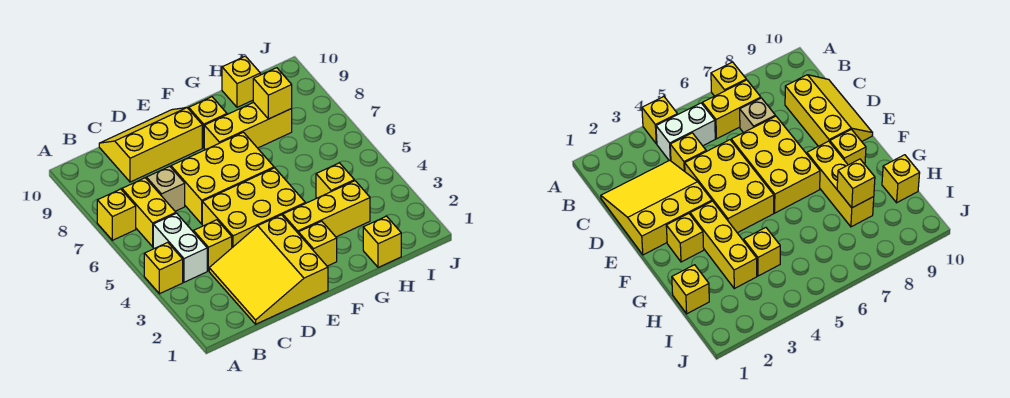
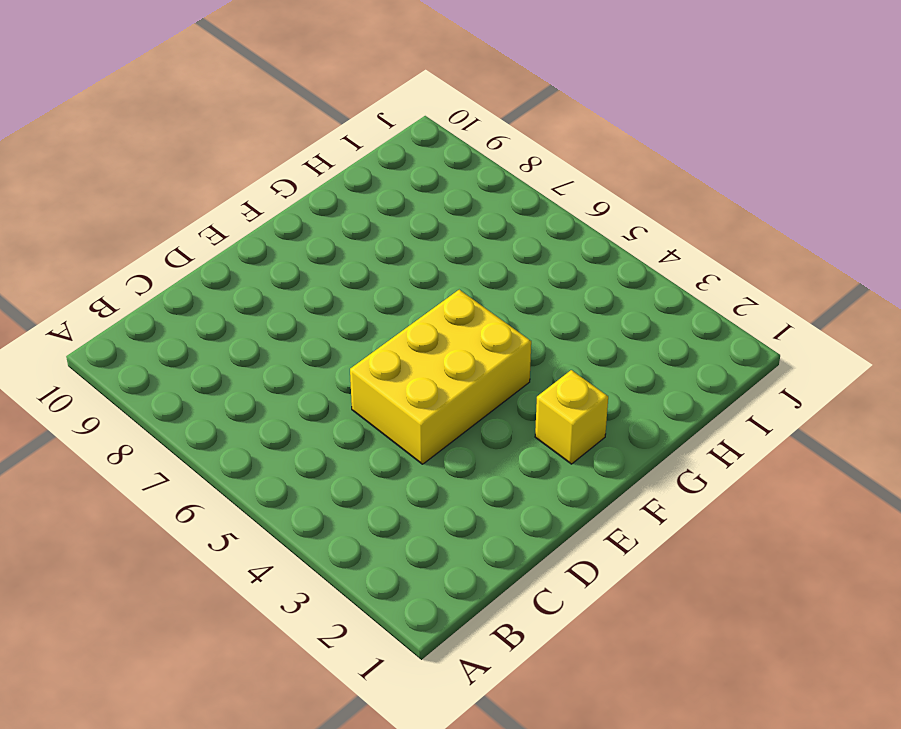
none -> yellow brick A4 level 1
none -> yellow brick A7 level 1
none -> white brick B4:B5 level 1

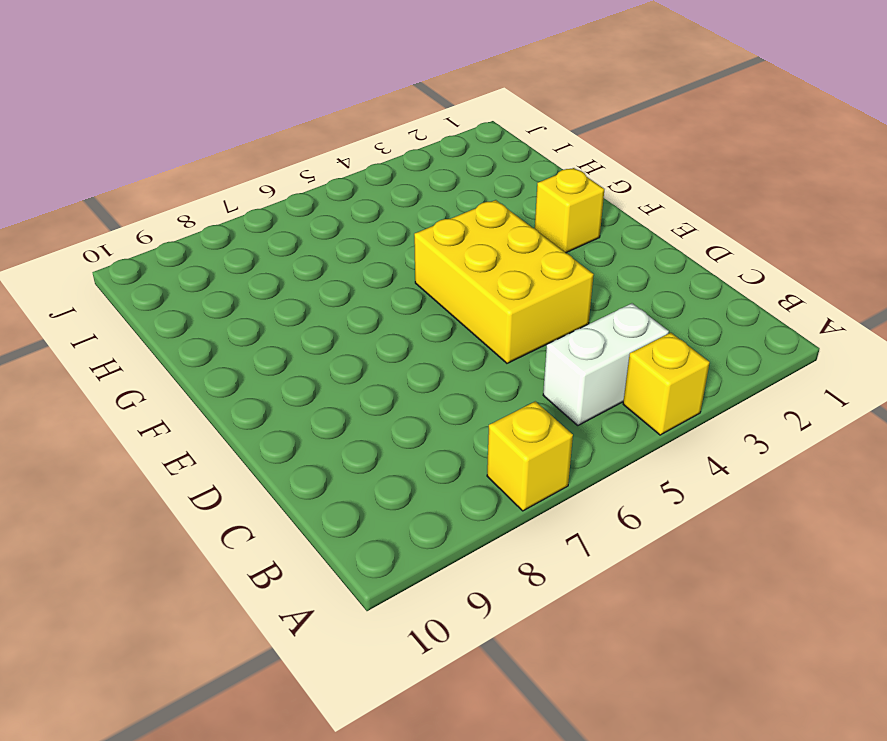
none -> yellow brick B6:B7 level 1
none -> yellow slope C1:E3 level 1 top E
none -> yellow brick C4 level 1

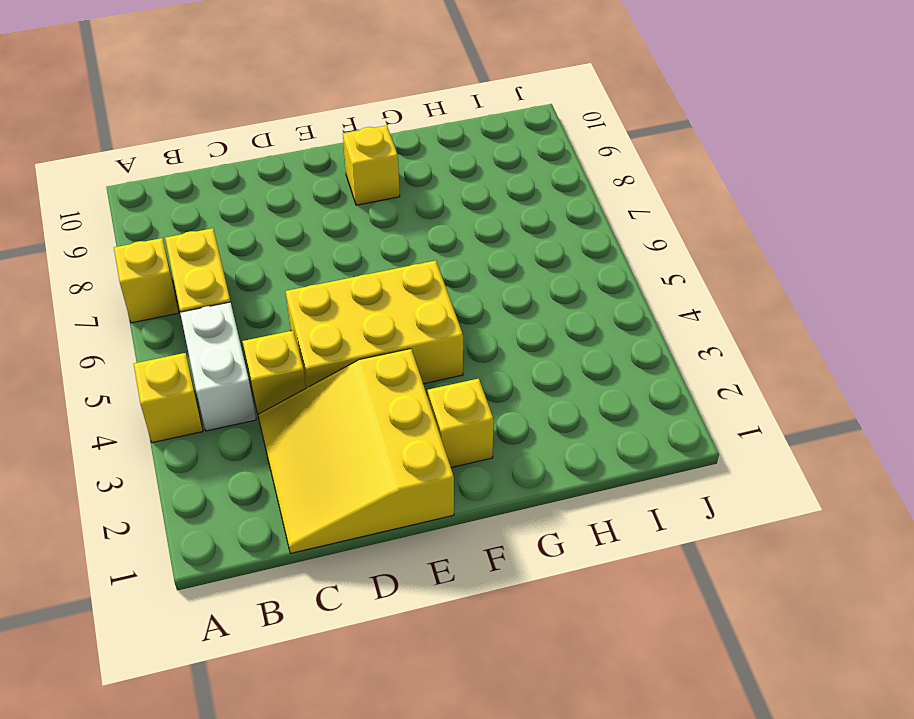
none -> tan brick C7 level 1
none -> yellow slope C9:E10 level 1 top 9
none -> yellow brick D6:F7 level 1

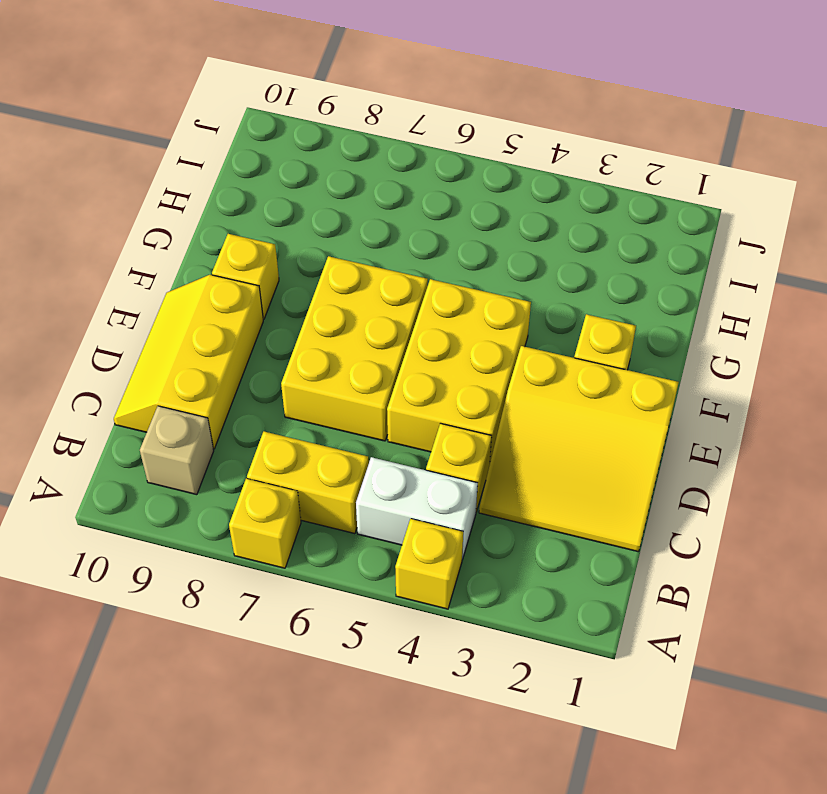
tan brick B9 level 1 -> tan brick C7 level 1
none -> yellow brick F3:H3 level 1
none -> yellow brick F8:H8 level 1
none -> yellow brick H1 level 1

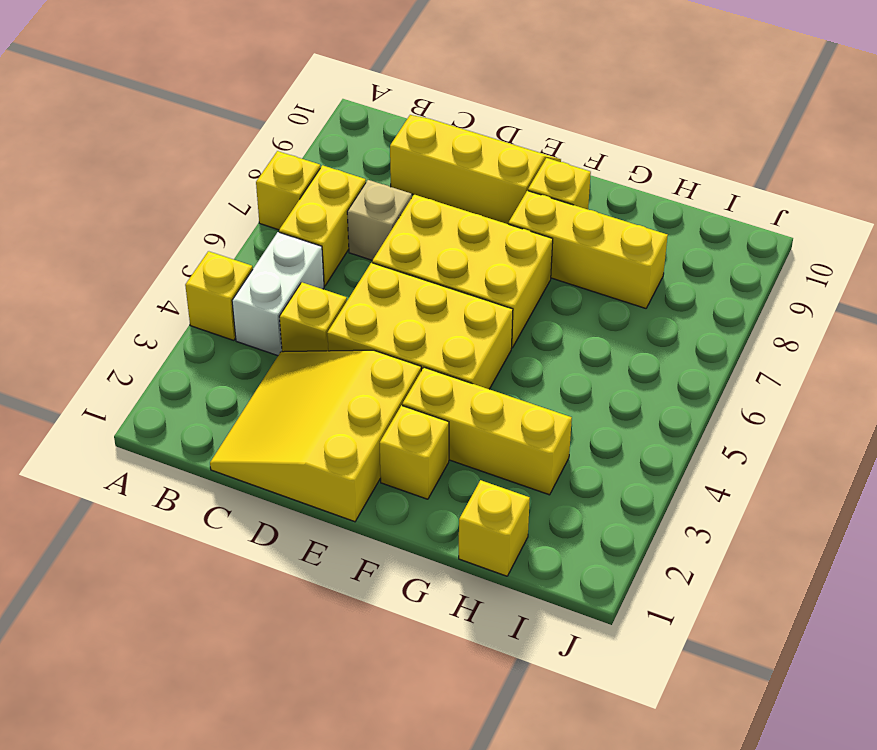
none -> yellow brick H4 level 1
none -> yellow brick H10 level 1
none -> yellow brick H8 level 2

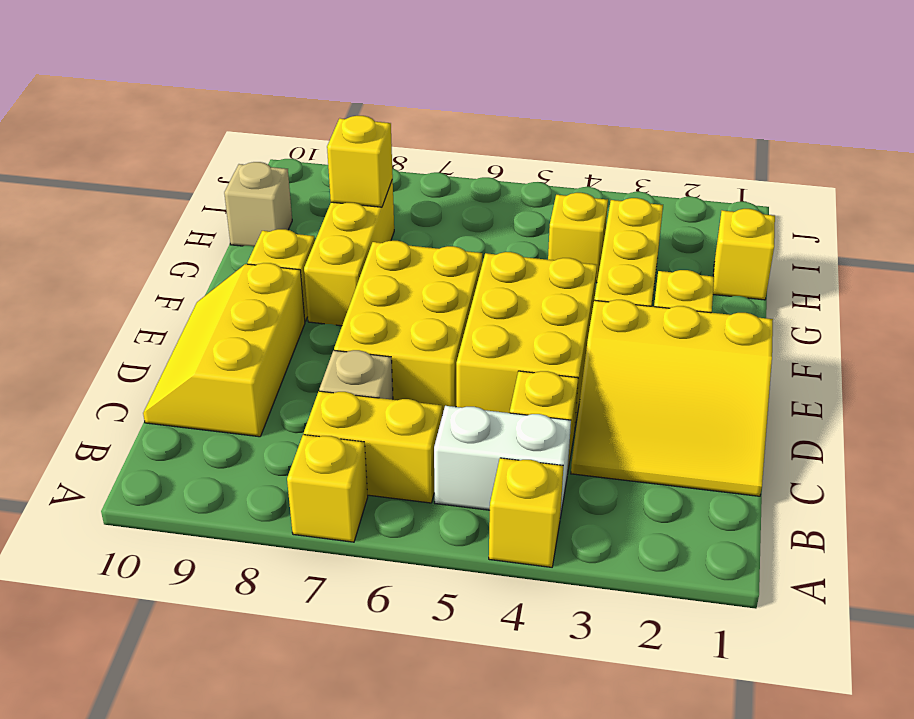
tan brick H10 level 1 -> yellow brick H10 level 1

